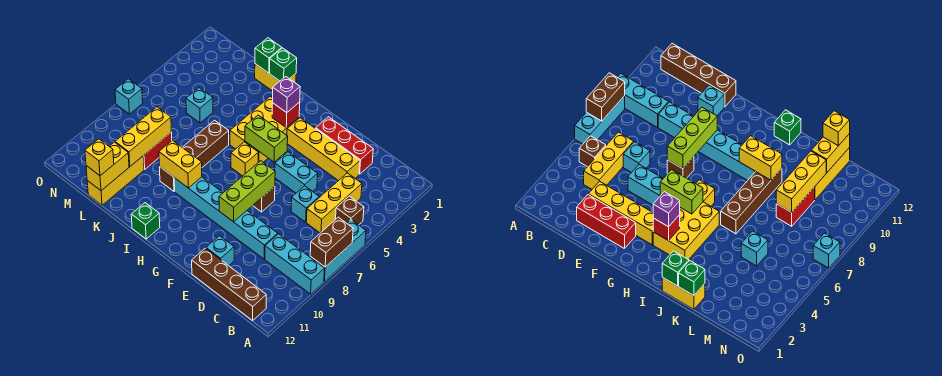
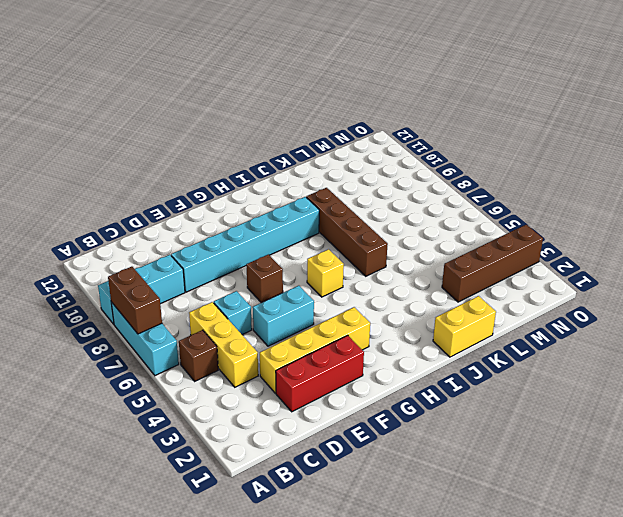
brown brick L3:O3 level 1 -> brown brick B12:E12 level 1
none -> cyan brick E11 level 1
none -> yellow brick H3:I5 level 1
none -> green brick I12 level 1
none -> cyan brick L5 level 1

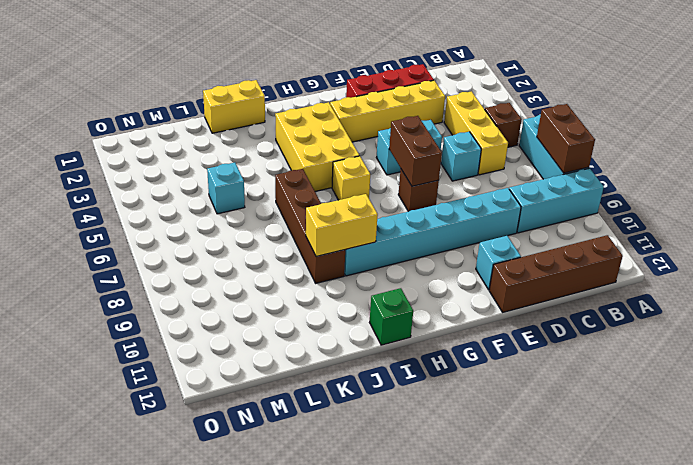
brown brick F6:F7 level 2 -> lime brick F7:F9 level 2
none -> red brick L8:L9 level 1
none -> yellow brick L10:L12 level 1
none -> cyan brick O7 level 1
none -> lime brick G5:H5 level 2

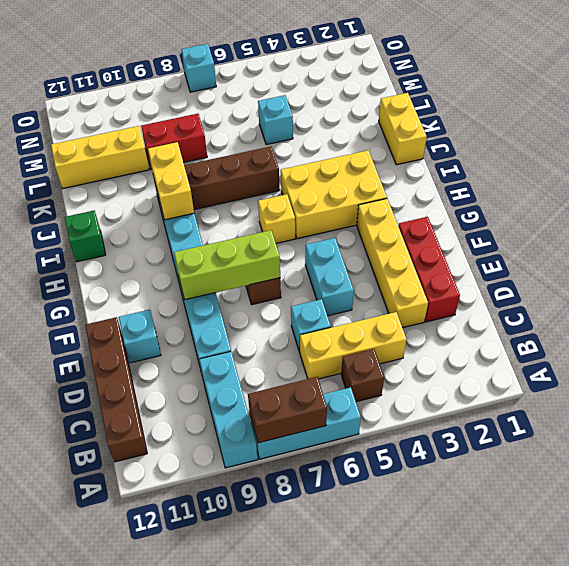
none -> lime brick G5:H5 level 2
none -> red brick H3 level 2
none -> green brick J1 level 2
none -> green brick K1 level 2

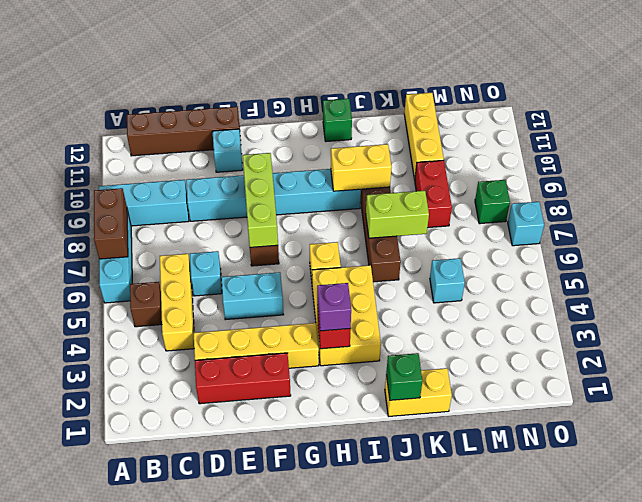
lime brick J7:K7 level 2 -> lime brick G5:H5 level 2
green brick N8 level 1 -> green brick K1 level 2
none -> yellow brick L8:L10 level 2
none -> yellow brick L11:L12 level 2
none -> yellow brick L12 level 3

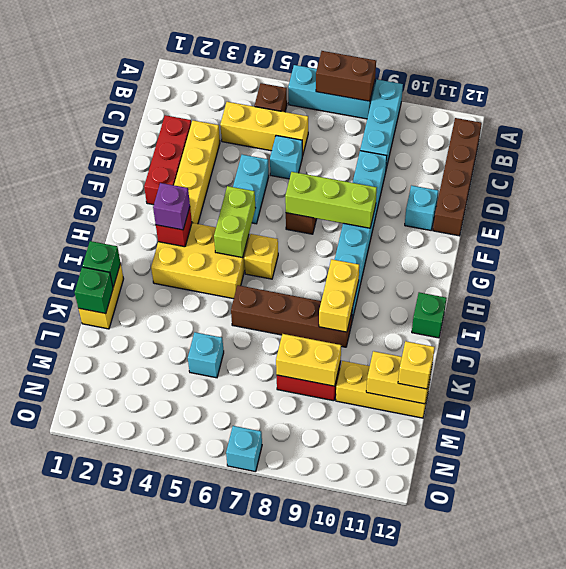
yellow brick L8:L9 level 2 -> yellow brick L8:L10 level 2

